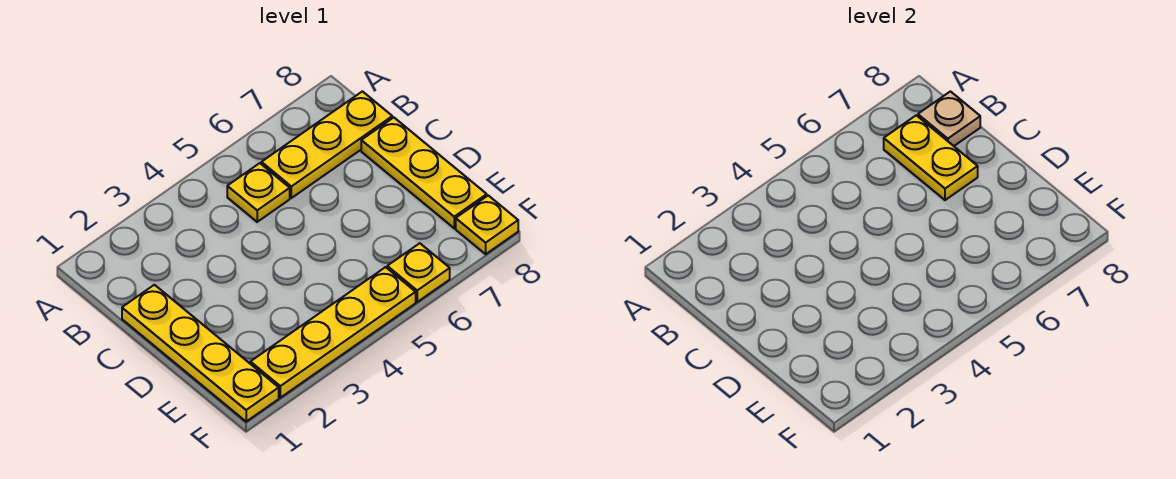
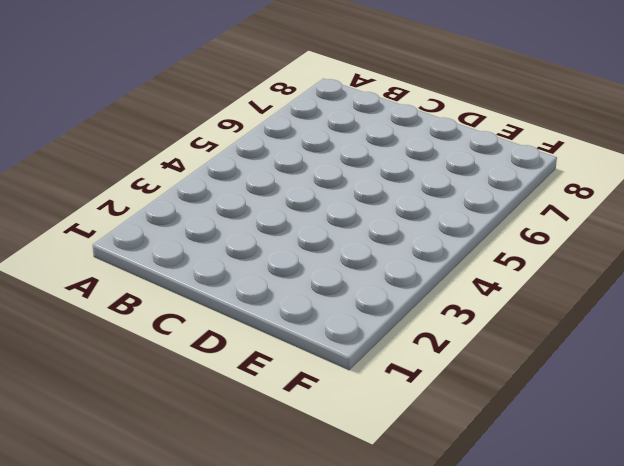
none -> yellow plate B5 level 1
none -> yellow plate B6:B8 level 1

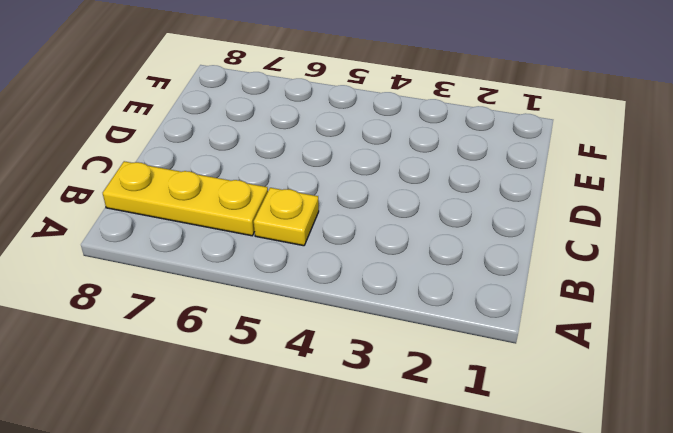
none -> yellow plate C1:F1 level 1
none -> yellow plate C8:E8 level 1

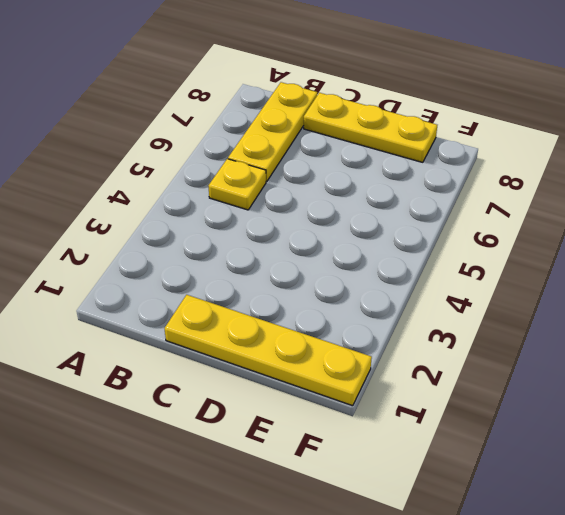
none -> yellow plate F2:F5 level 1
none -> yellow plate F6 level 1

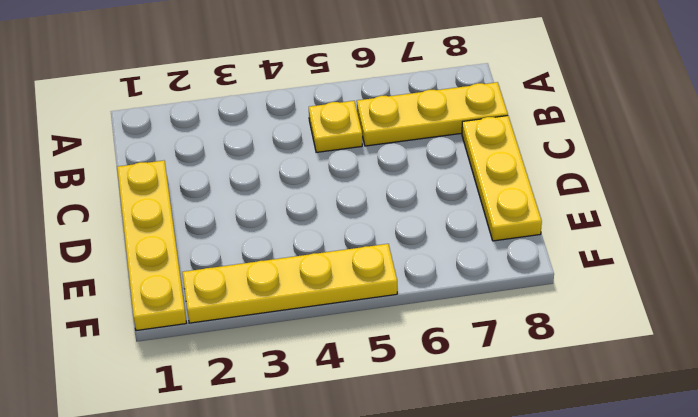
none -> yellow plate F6 level 1
none -> yellow plate F8 level 1

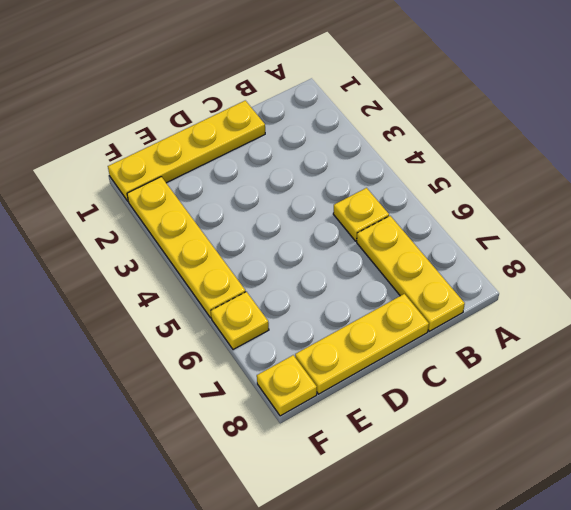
none -> yellow plate B7:C7 level 2
none -> tan plate B8 level 2

